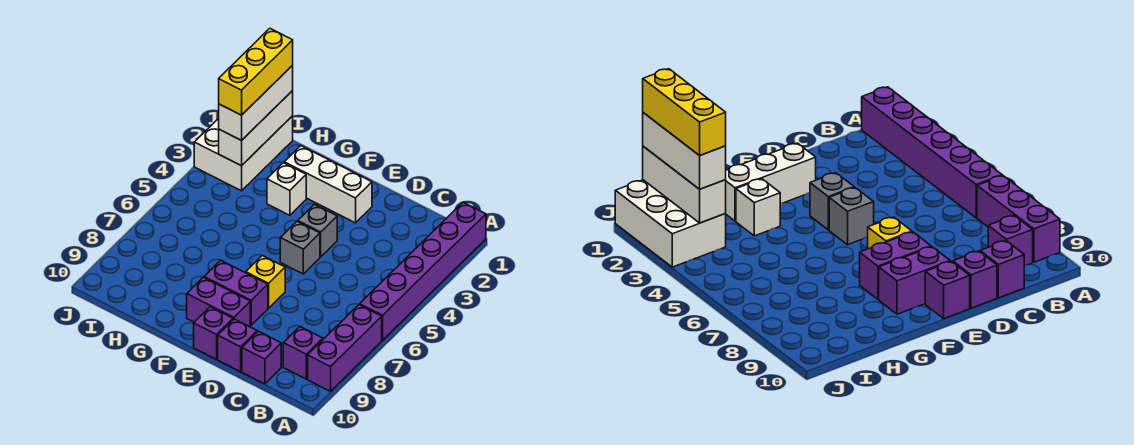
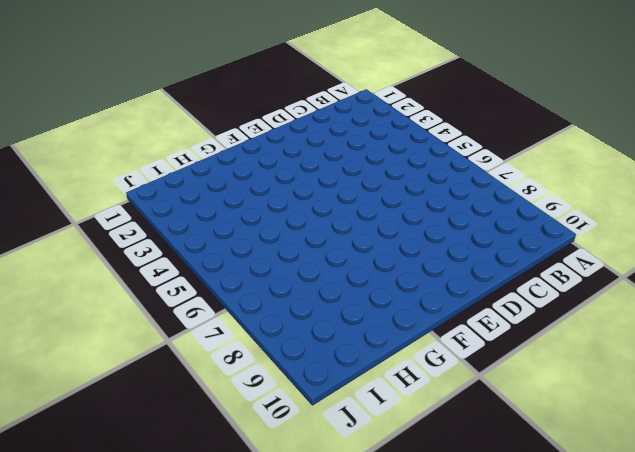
none -> purple brick A1:A6 level 1
none -> purple brick A7:A9 level 1
none -> purple brick B9 level 1

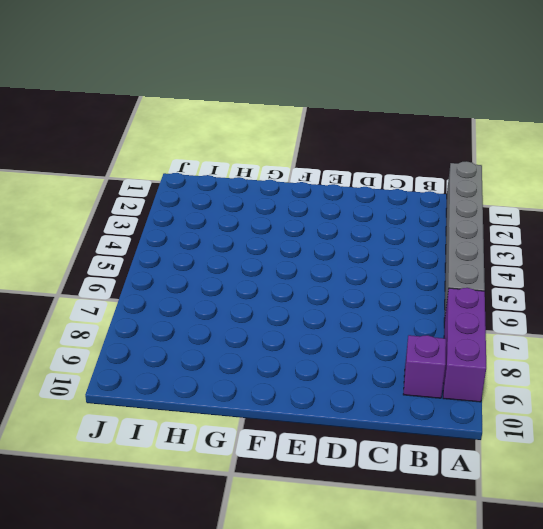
grey brick A1:A6 level 1 -> purple brick A1:A6 level 1
none -> purple brick C10 level 1
none -> purple brick D10 level 1
none -> white brick E2:G2 level 1

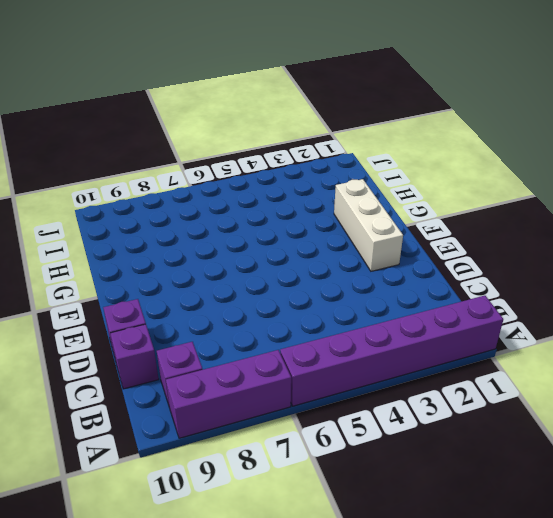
none -> grey brick E4 level 1
none -> grey brick E5 level 1
none -> yellow brick E7 level 1

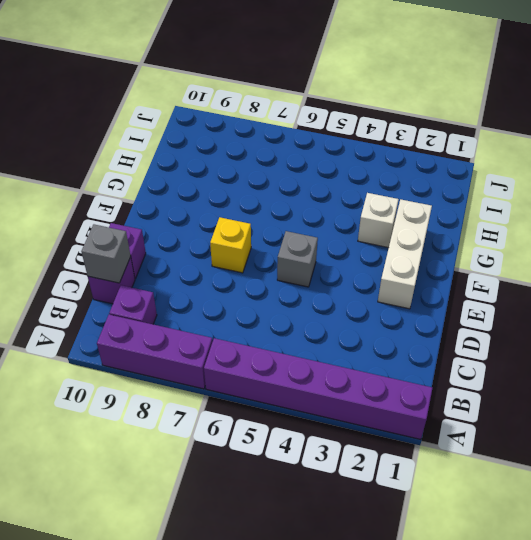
grey brick C10 level 2 -> grey brick E4 level 1
none -> purple brick E8:F8 level 1
none -> purple brick E9:F9 level 1
none -> purple brick E10 level 1

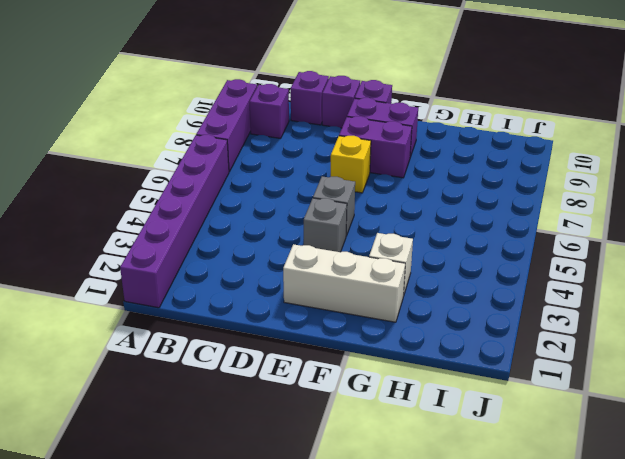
none -> white brick I1:J3 level 1
none -> white brick I1:I3 level 2
none -> white brick I1:I3 level 3

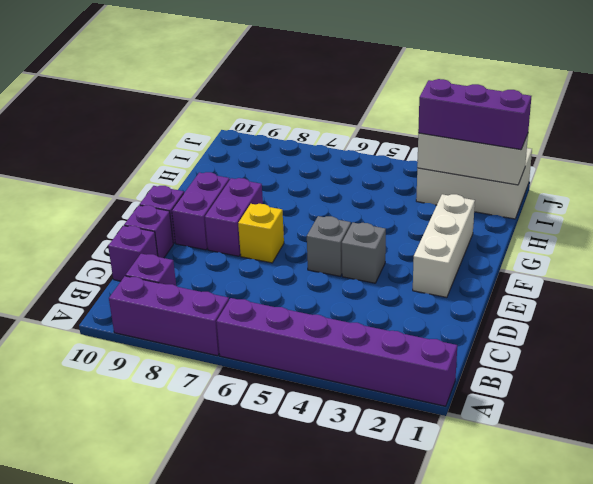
purple brick I1:I3 level 3 -> white brick I1:I3 level 3
none -> white brick G3 level 1
none -> yellow brick I1:I3 level 4

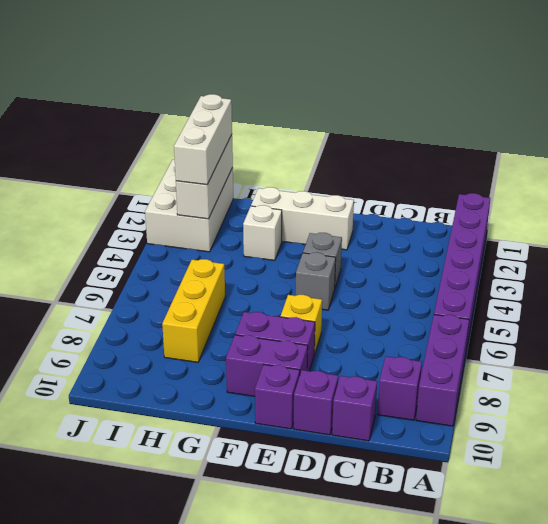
yellow brick H6:H8 level 1 -> yellow brick I1:I3 level 4

